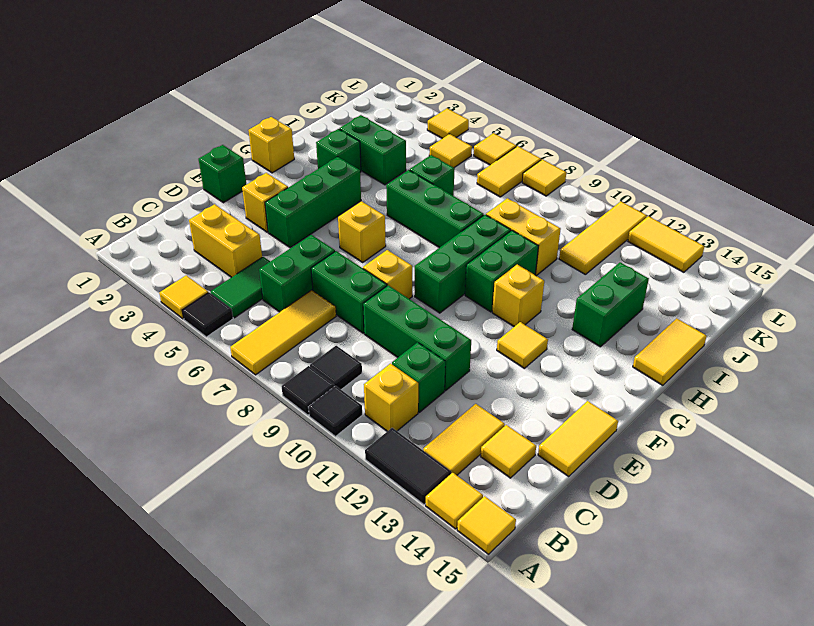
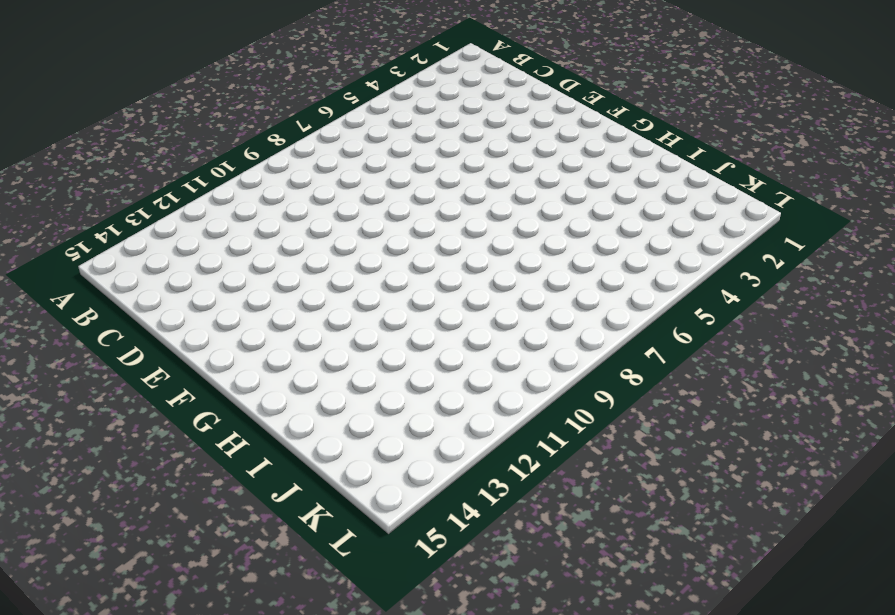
none -> yellow tile A4 level 1
none -> black tile A5 level 1
none -> yellow tile A7:C7 level 1
none -> black tile A9 level 1

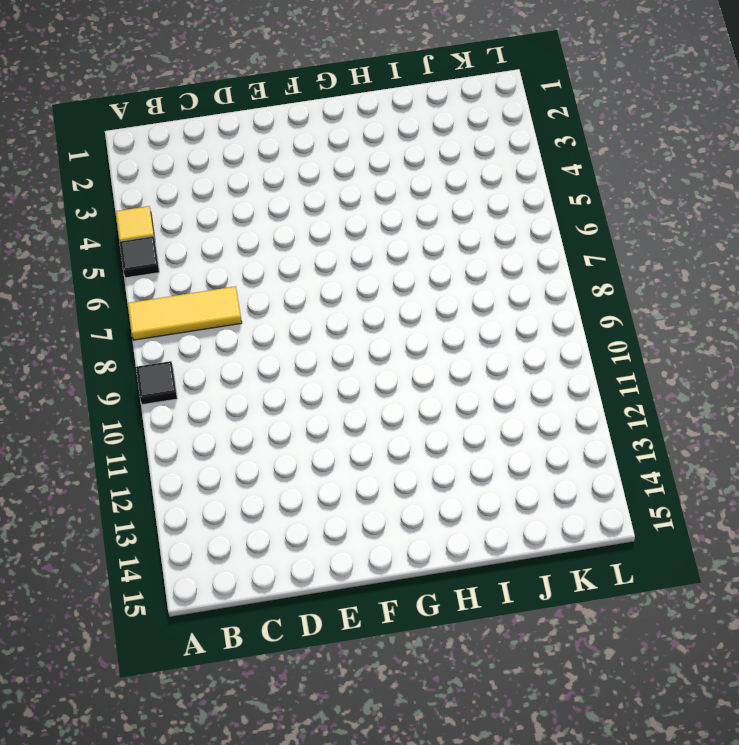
none -> black tile A10 level 1
none -> black tile A12:A13 level 1
none -> yellow tile A14 level 1
none -> yellow tile A15 level 1

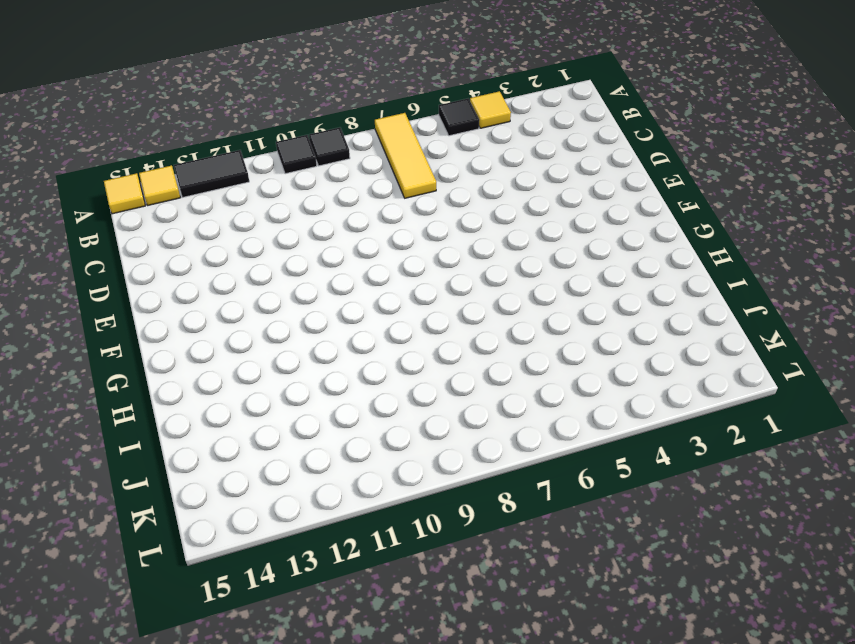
none -> green tile B5:C5 level 1
none -> black tile B9 level 1
none -> yellow brick B11 level 1
none -> yellow tile B13:C13 level 1

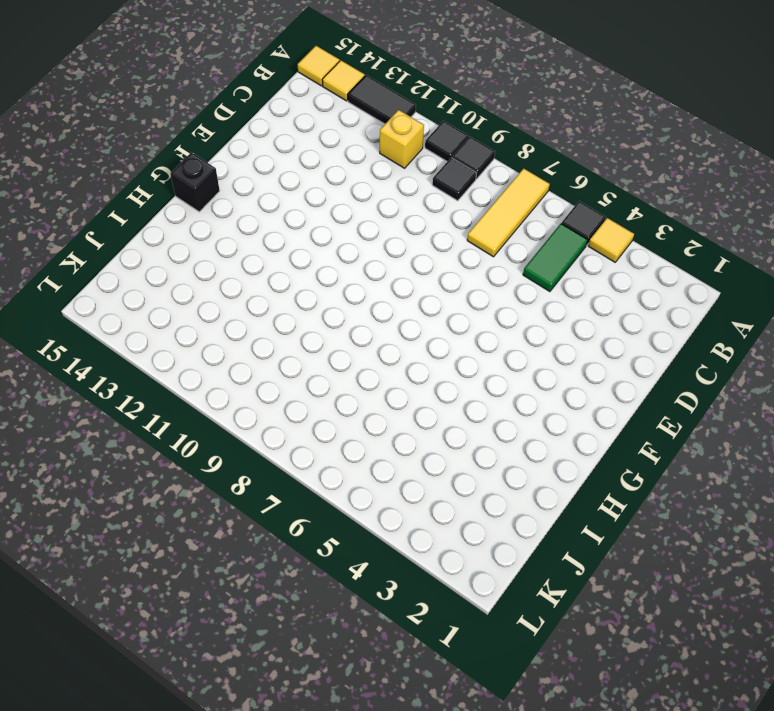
black brick G15 level 1 -> none
none -> yellow tile B13:C13 level 1
none -> yellow brick C3:C4 level 1
none -> green brick C6:D6 level 1
none -> green brick C11 level 1

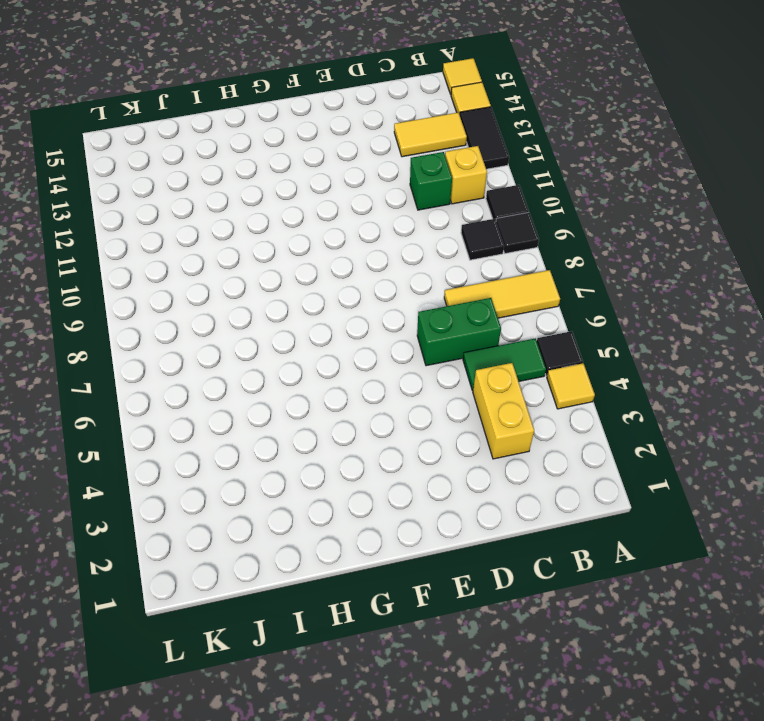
none -> yellow tile C14 level 1
none -> green brick D7:D8 level 1
none -> green brick D9:D11 level 1
none -> yellow tile D15:E15 level 1

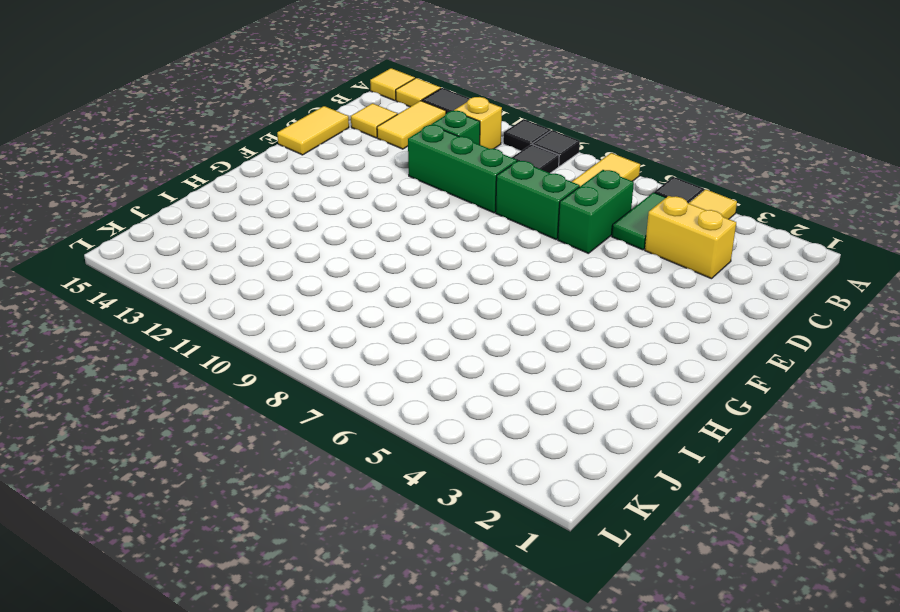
none -> green brick E1 level 1
none -> yellow brick E3 level 1
none -> green brick E4:G4 level 1
none -> yellow brick E8 level 1

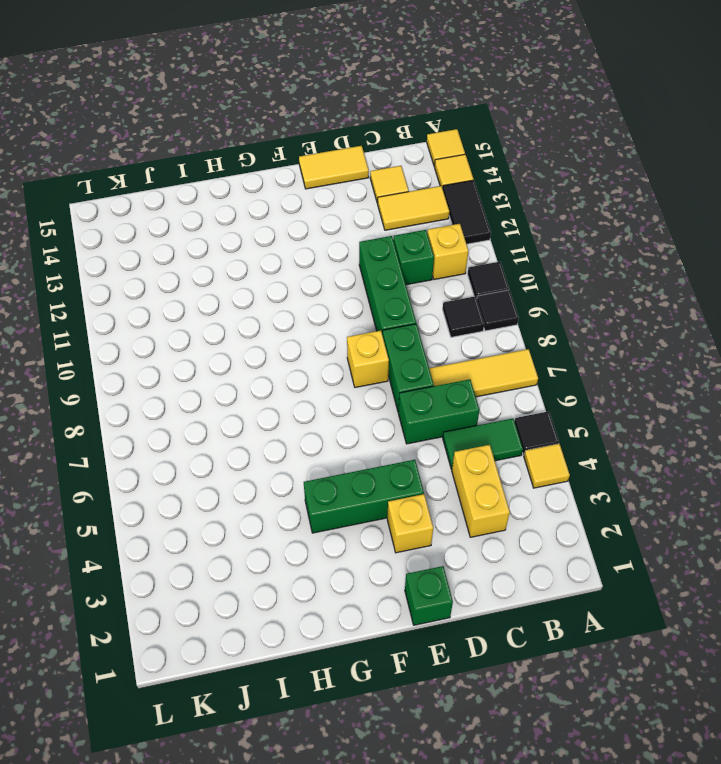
none -> yellow brick F6 level 1
none -> green brick F9:H9 level 1
none -> yellow tile F12 level 1
none -> yellow brick G1 level 1

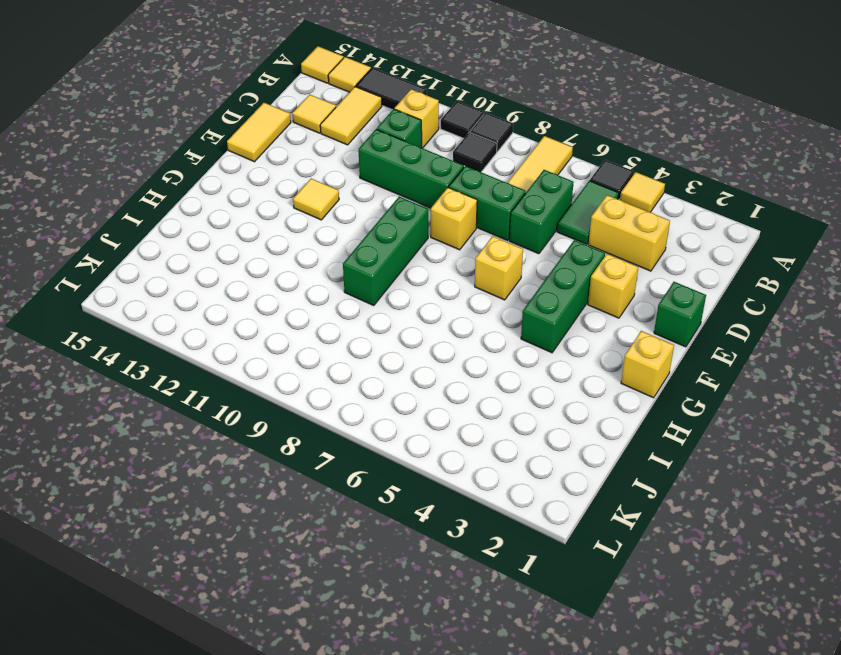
none -> green brick G10:H10 level 1
none -> yellow brick G11 level 1
none -> green brick H3 level 1
none -> green brick H6:H8 level 1

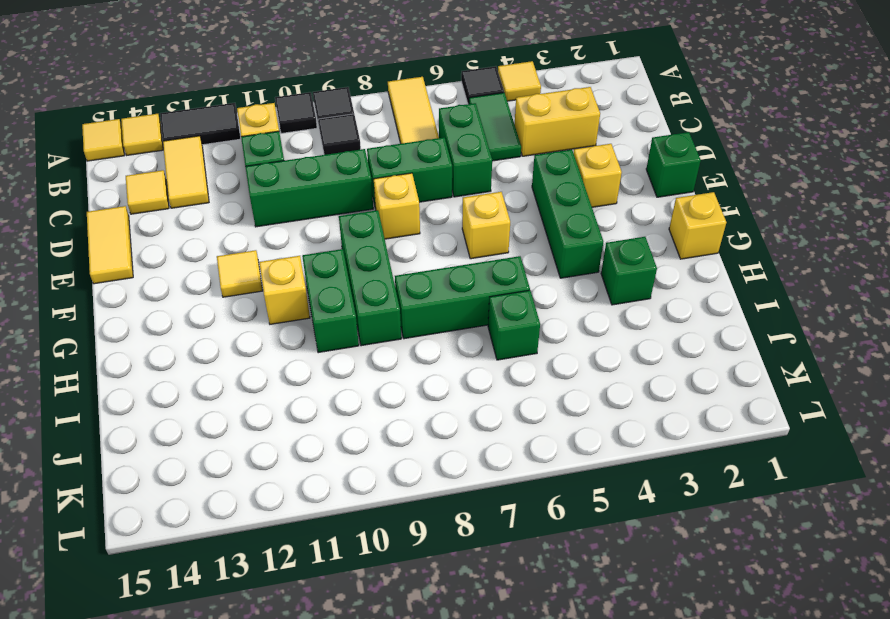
none -> green brick H13:I13 level 1
none -> yellow tile H15:I15 level 1
none -> green brick I3:I4 level 1
none -> yellow brick I9:I10 level 1

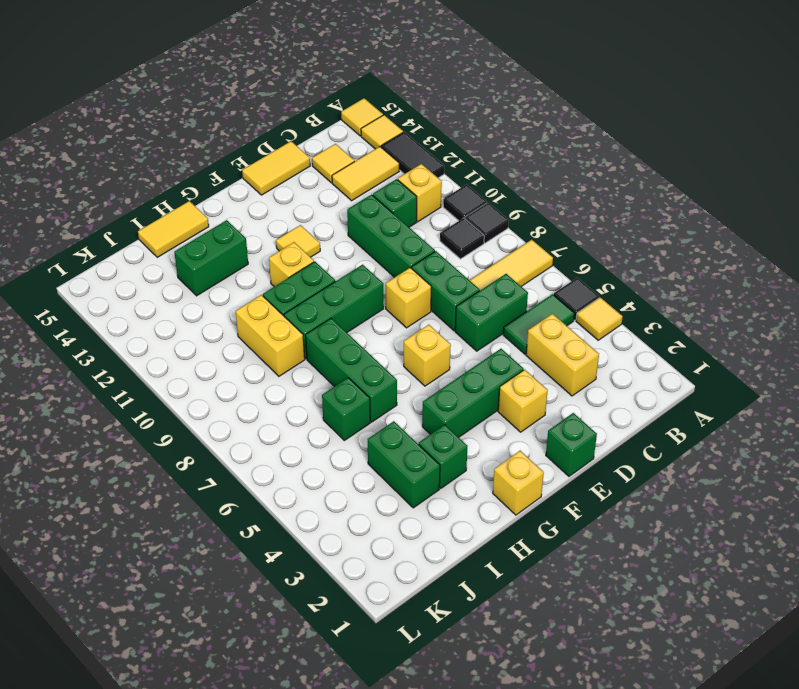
none -> yellow tile J11:L11 level 1
none -> yellow tile K5 level 1
none -> yellow tile K7:L7 level 1
none -> yellow tile L4 level 1

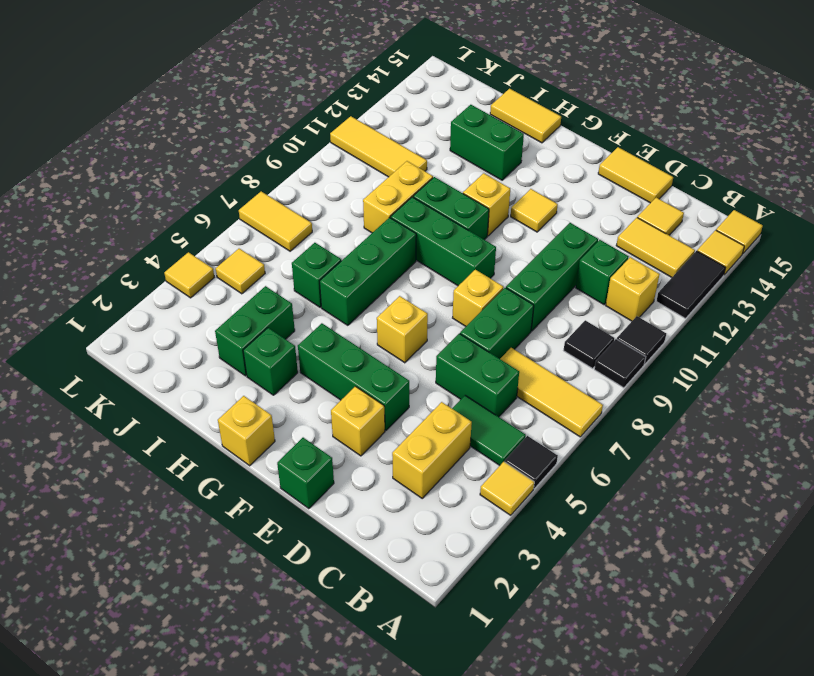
none -> yellow tile L6 level 1
none -> yellow tile L8 level 1
none -> yellow tile L12:L13 level 1

